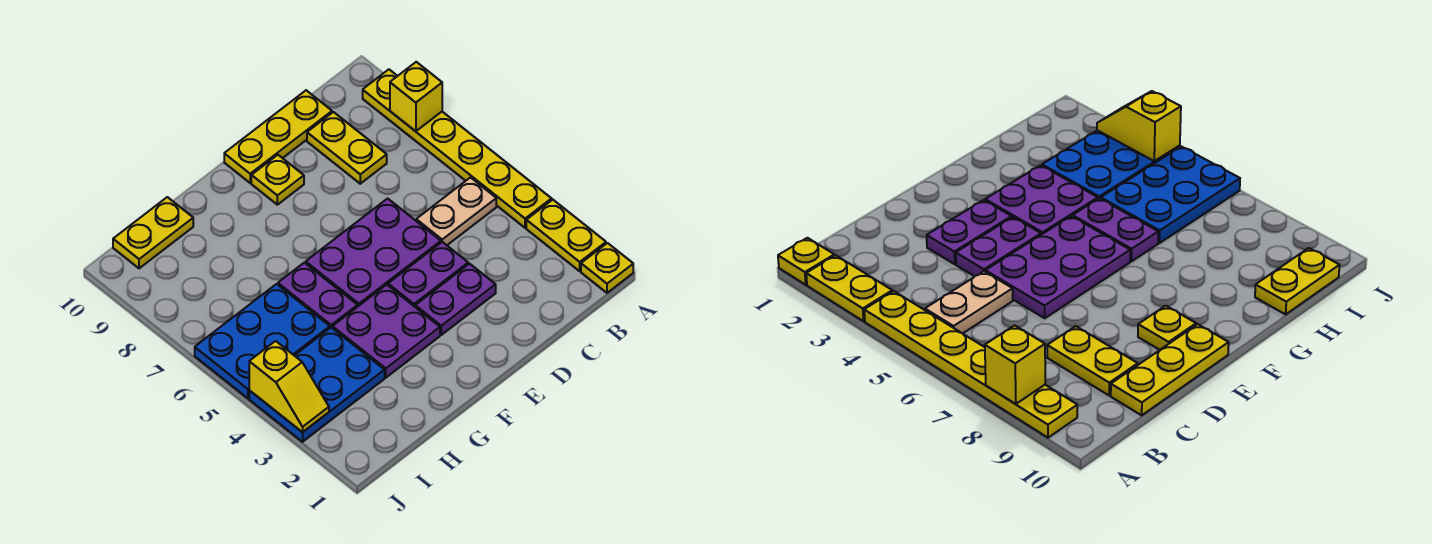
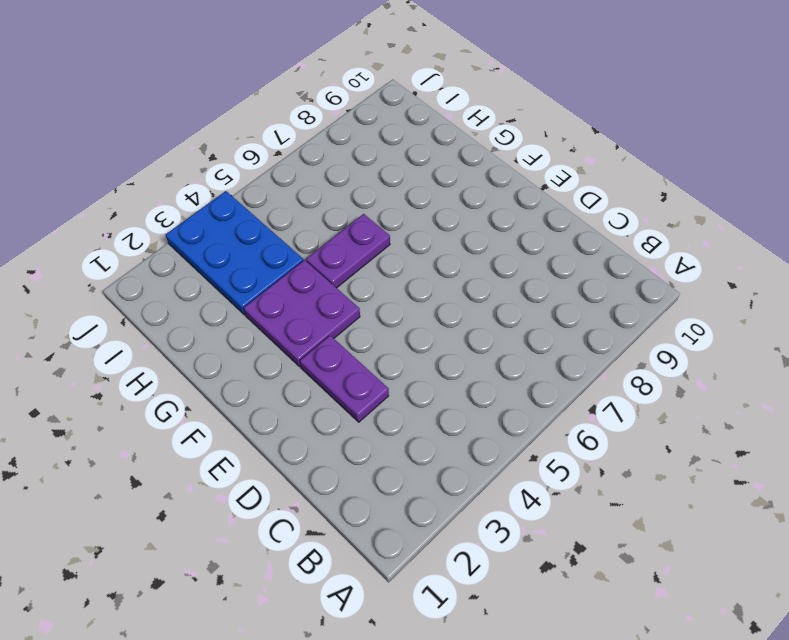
none -> yellow plate A1 level 1
none -> yellow plate A2:A3 level 1
none -> yellow plate A4:A9 level 1

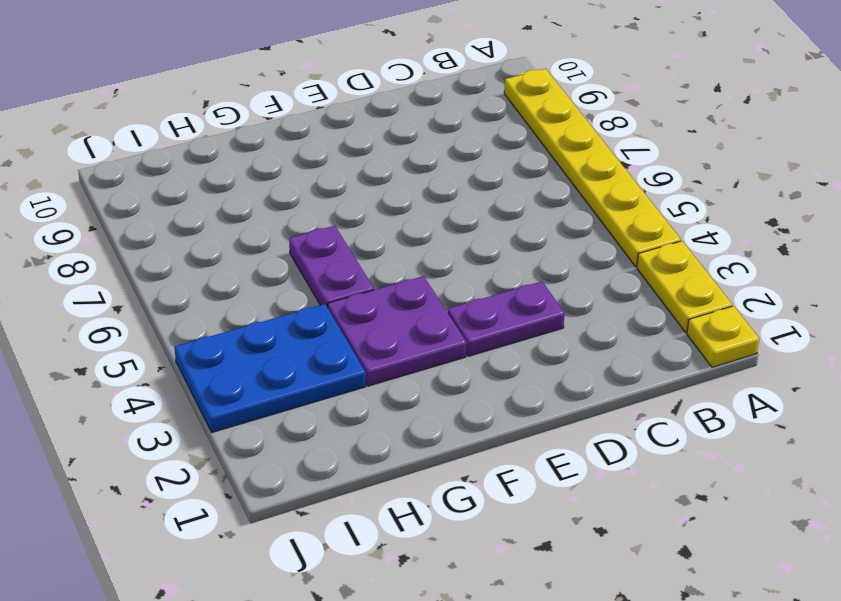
none -> tan plate B5:C5 level 1
none -> yellow plate C8:C9 level 1
none -> yellow plate C10:E10 level 1

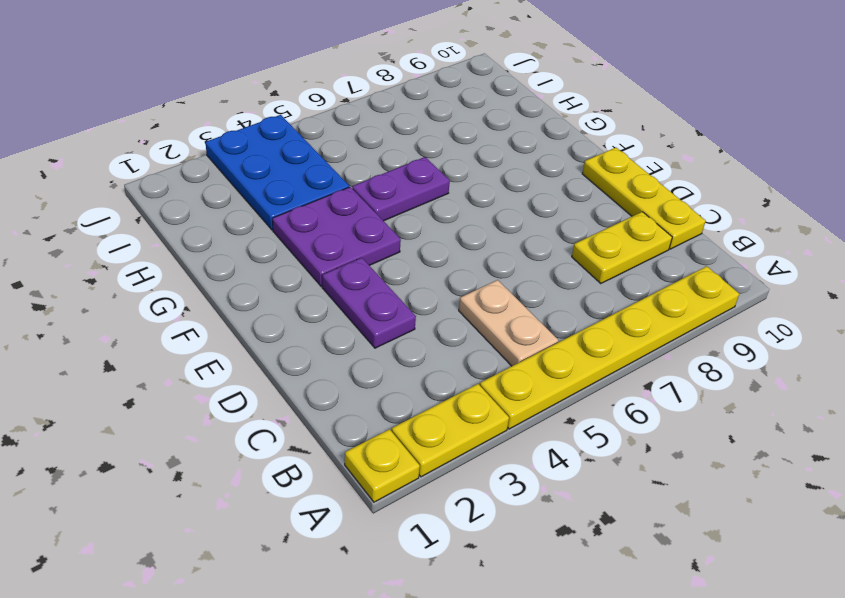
none -> purple plate D4:E4 level 1
none -> purple plate D5:F6 level 1
none -> yellow plate E9 level 1

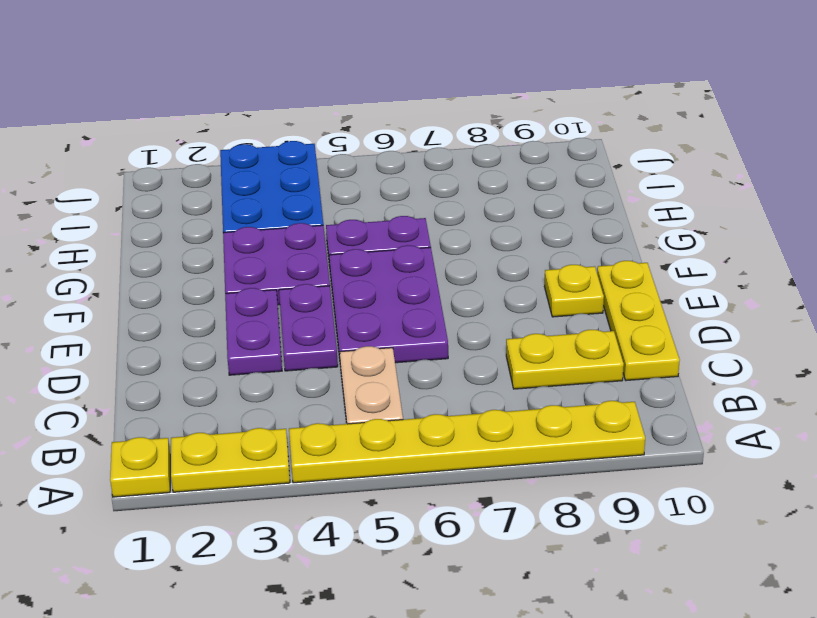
none -> blue plate H5:J6 level 1
none -> yellow plate H10:I10 level 1
none -> yellow brick A8 level 2

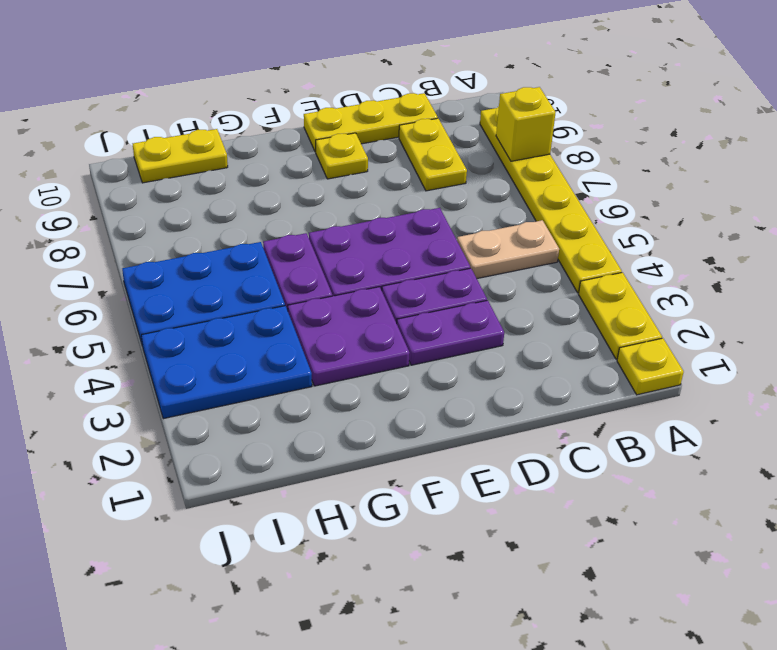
none -> yellow slope J3:J4 level 2 top 4

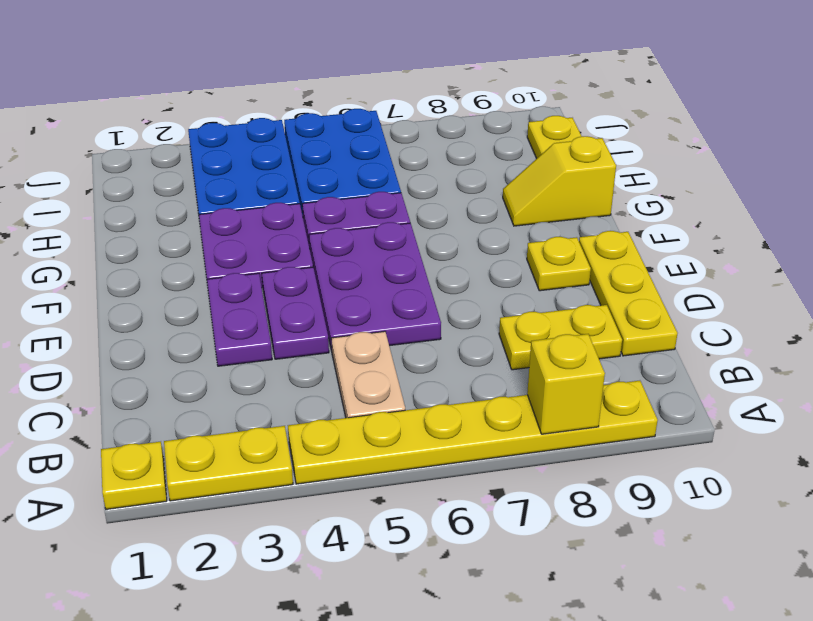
yellow slope G9:G10 level 1 top 10 -> yellow slope J3:J4 level 2 top 4

